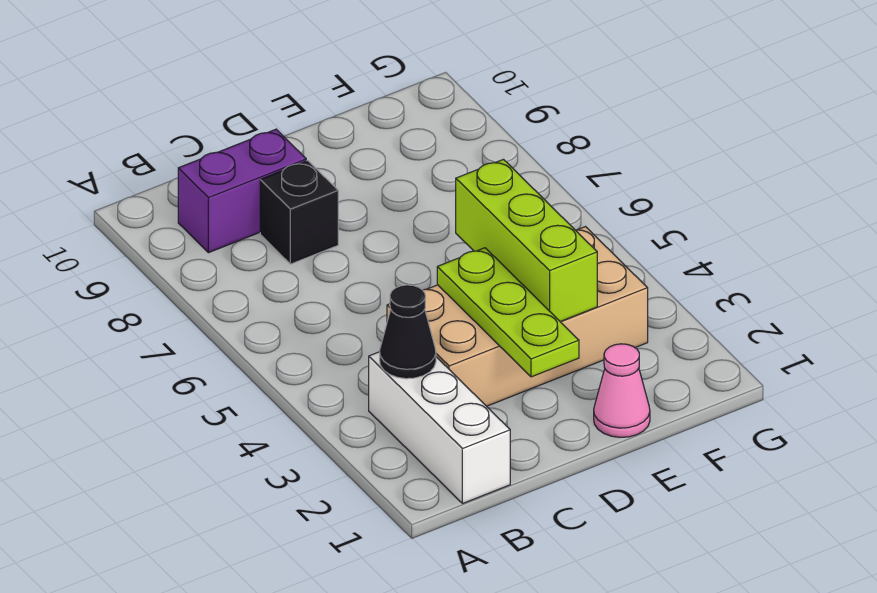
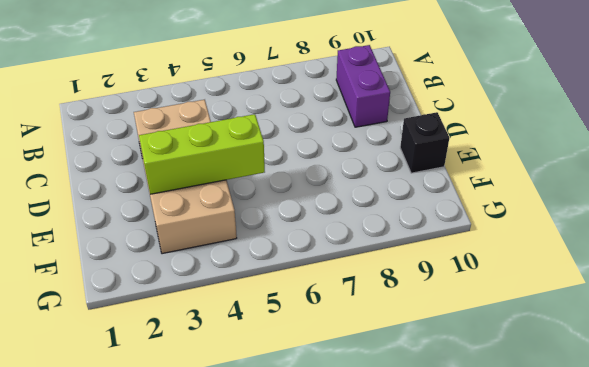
black brick E10 level 1 -> black brick C8 level 1
none -> white brick B1:B3 level 1
none -> pink cone E1 level 1

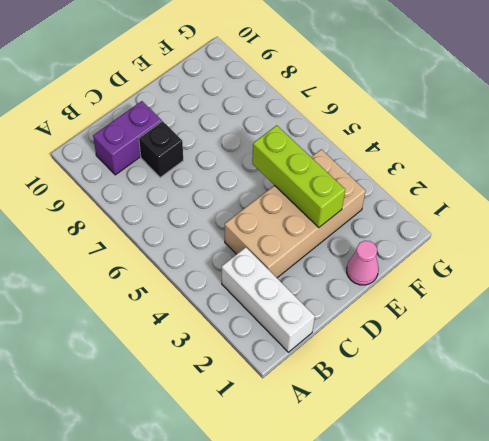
none -> black cone B3 level 2
none -> lime plate D2:D4 level 2

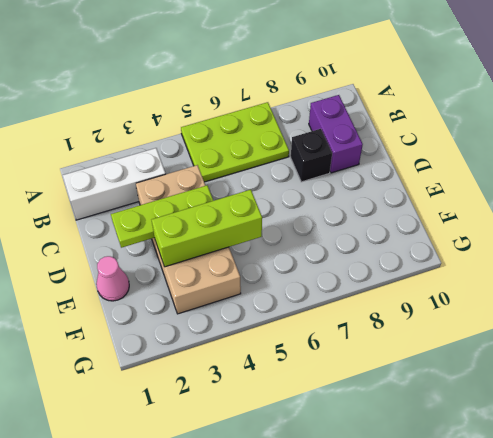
lime plate A5:B7 level 1 -> none
none -> black cone B3 level 2

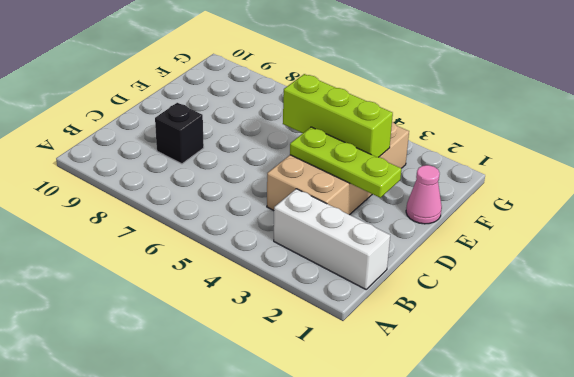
none -> purple brick B9:C9 level 1
none -> black cone B3 level 2

